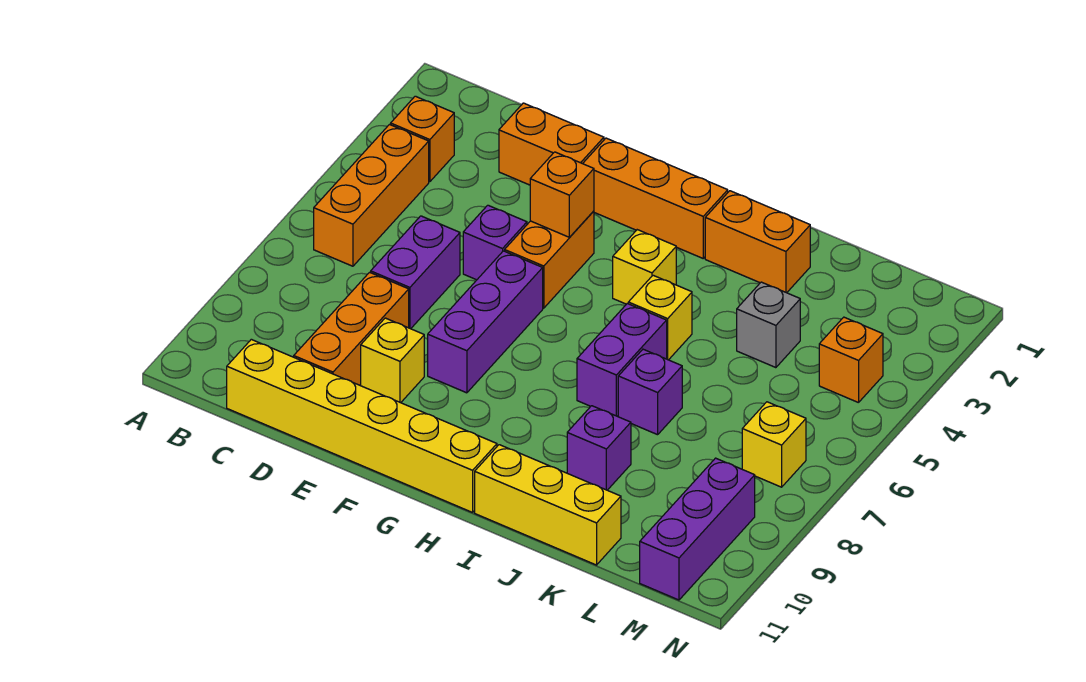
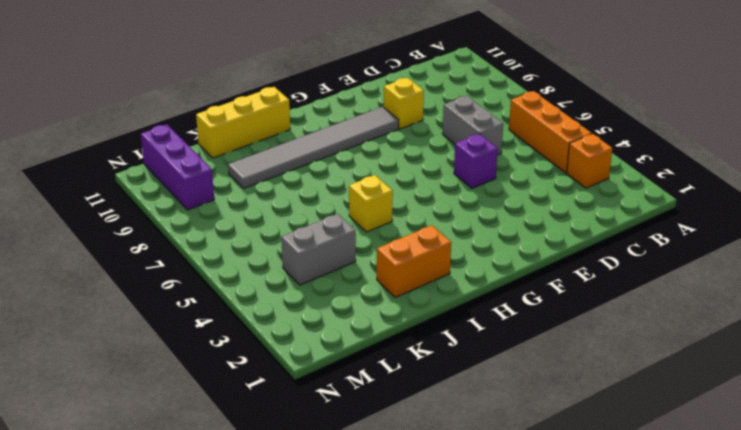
grey brick D6:D7 level 1 -> purple brick D6:D7 level 1
grey tile F9:K9 level 1 -> purple brick J9 level 1
grey brick K4:L4 level 1 -> grey brick K4 level 1
none -> yellow brick C11:H11 level 1
none -> orange brick D2:E2 level 1
none -> orange brick D8:D10 level 1

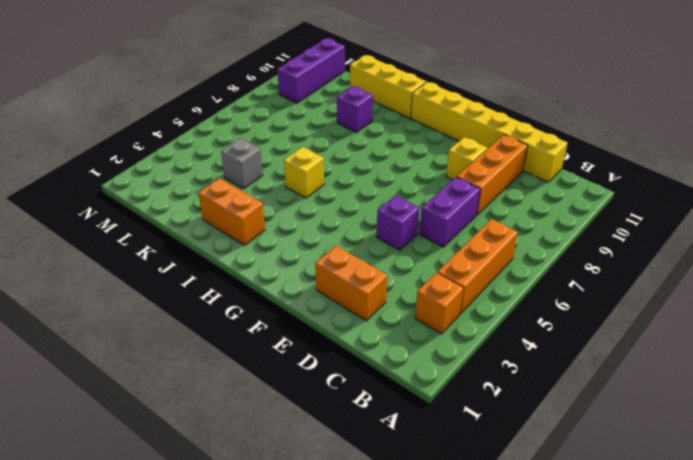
none -> orange brick F2:H2 level 1
none -> orange brick F4:F5 level 1
none -> purple brick F6:F8 level 1

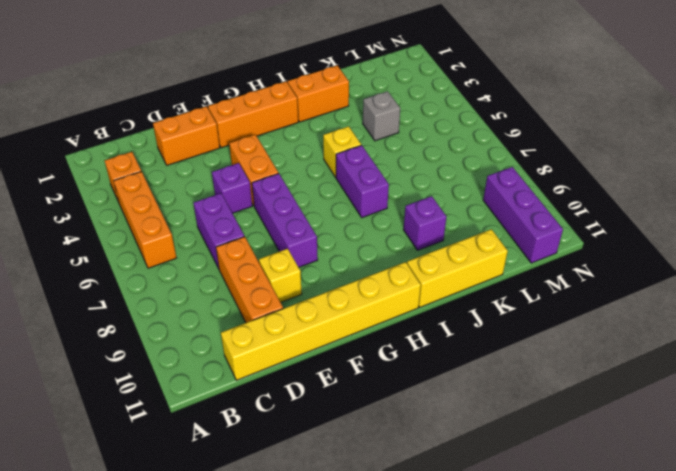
none -> yellow brick H4 level 1
none -> purple brick J7 level 1
none -> orange brick M4 level 1

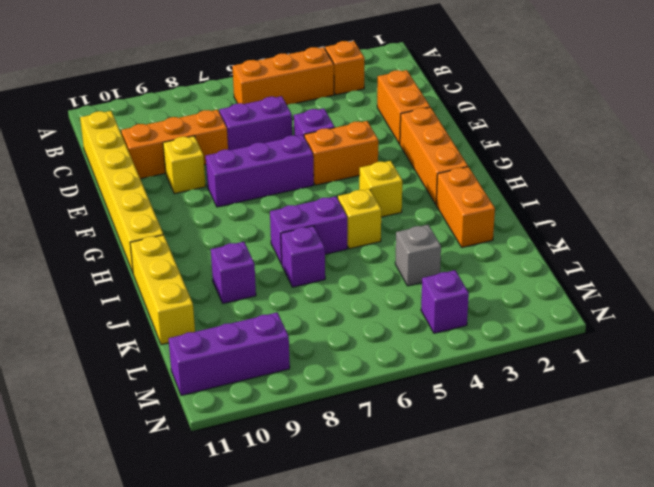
purple brick M4 level 1 -> orange brick M4 level 1
none -> yellow brick M7 level 1
none -> orange brick F4 level 2

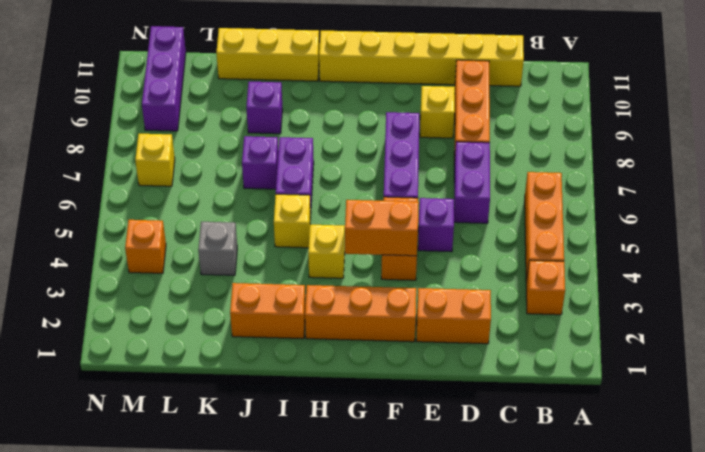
orange brick F4:G4 level 2 -> orange brick F4 level 2

